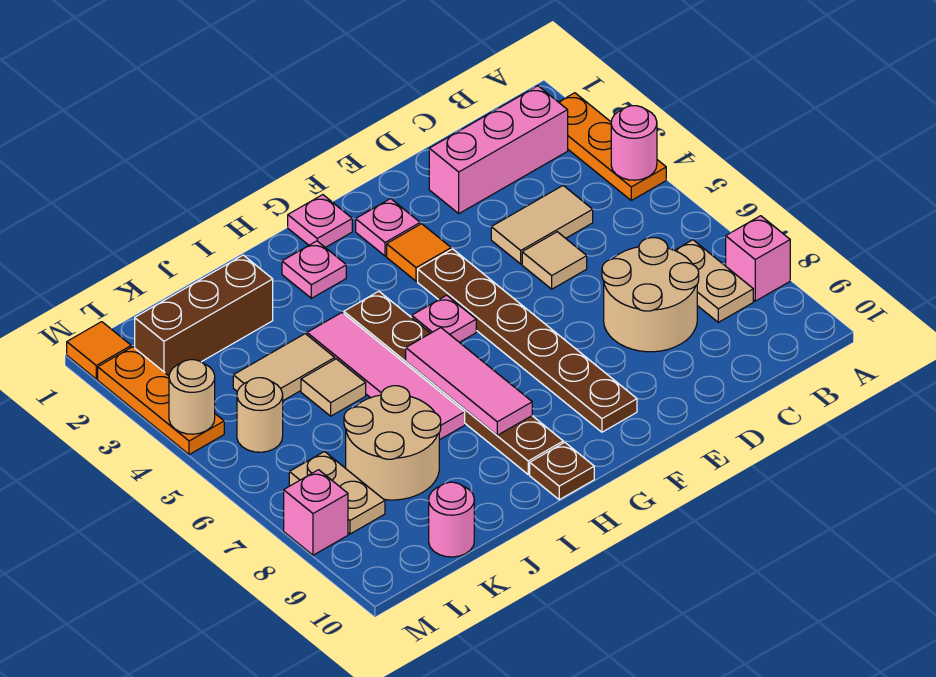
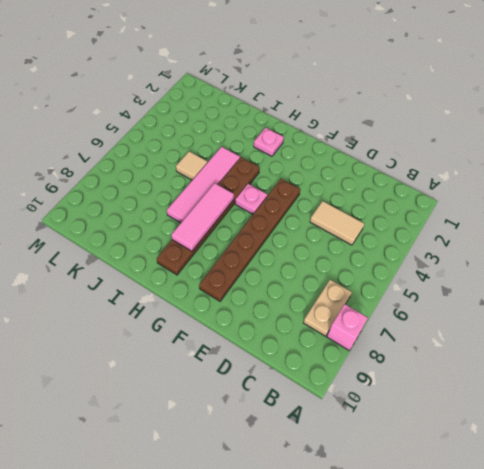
none -> orange plate A2:A4 level 1
none -> pink brick B2:D2 level 1
none -> tan round brick C7:D8 level 1

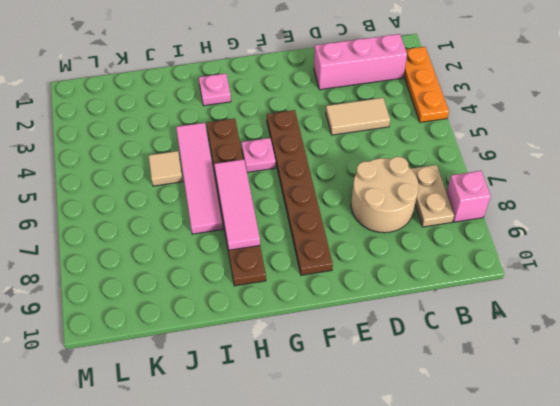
none -> tan tile D5 level 1
none -> pink plate F2 level 1
none -> orange tile F3 level 1

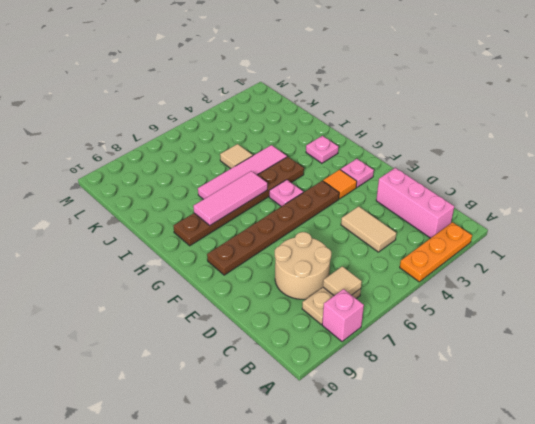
tan tile B7 level 2 -> tan tile D5 level 1
none -> pink plate G1 level 1
none -> brown plate H10 level 1
none -> brown brick J2:L2 level 1

